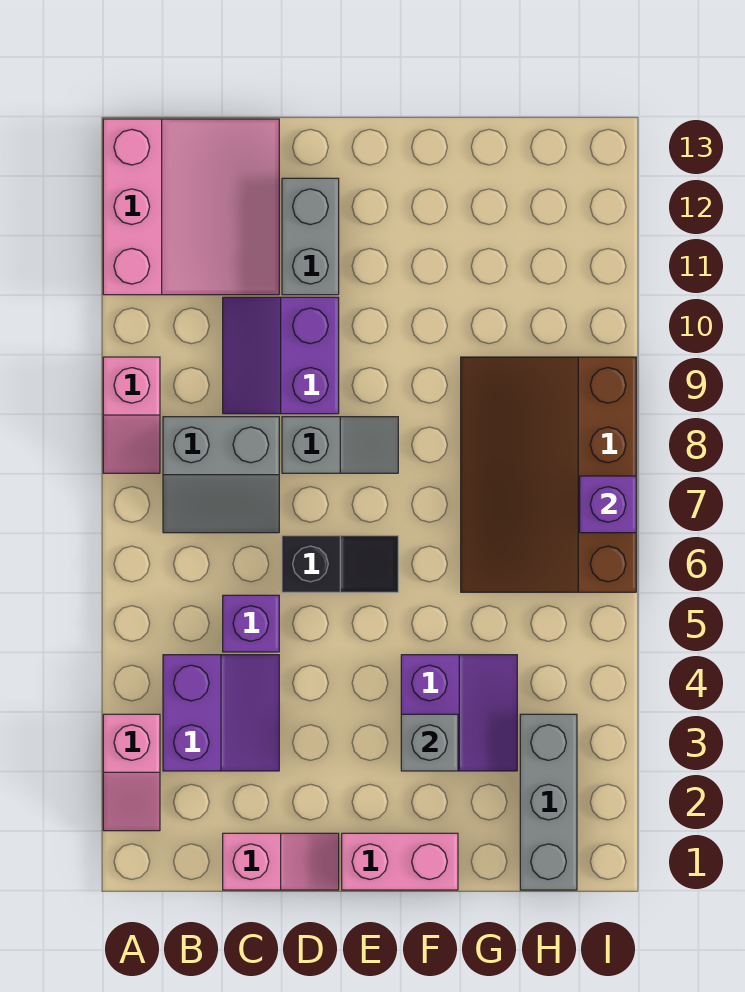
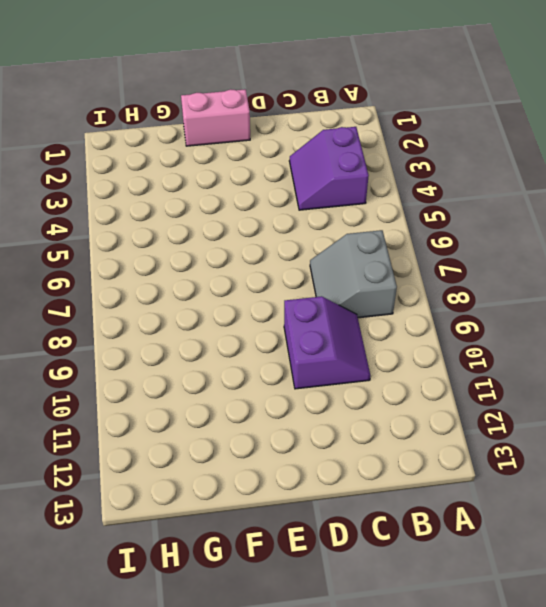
grey slope B7:C8 level 1 top B -> grey slope B7:C8 level 1 top 8
none -> pink slope A2:A3 level 1 top 3
none -> pink slope A8:A9 level 1 top 9
none -> pink slope A11:C13 level 1 top A

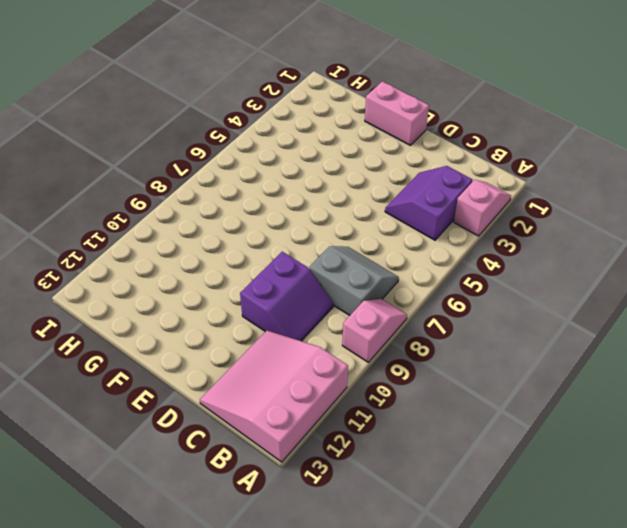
none -> pink slope C1:D1 level 1 top C
none -> purple brick C5 level 1
none -> black slope D6:E6 level 1 top D

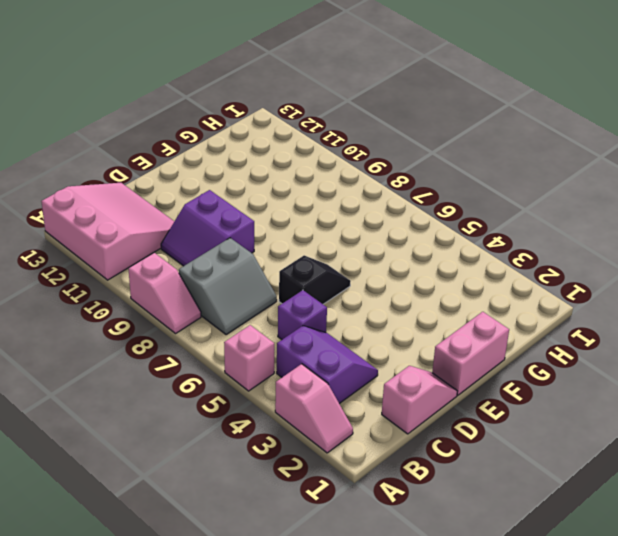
pink brick A5 level 1 -> none
none -> grey slope D8:E8 level 1 top D
none -> grey brick D11:D12 level 1
none -> purple slope F3:G4 level 1 top F

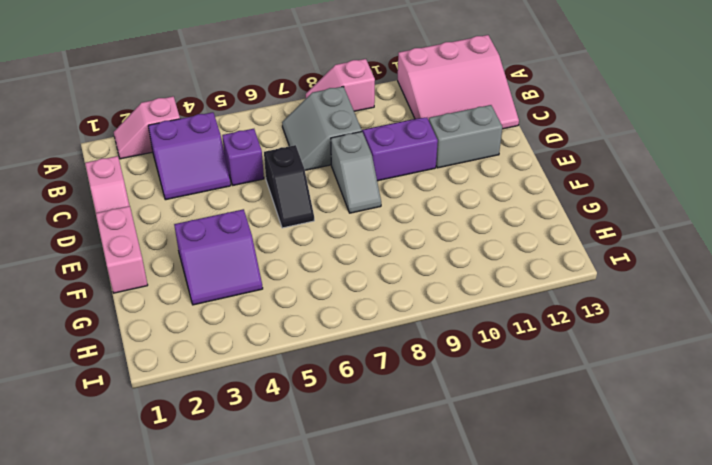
none -> brown slope G6:I9 level 1 top I
none -> grey brick H1:H3 level 1
none -> grey brick F3 level 2

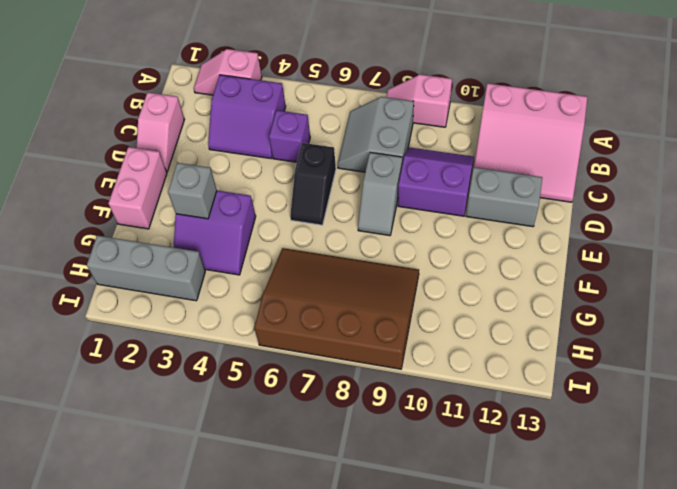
none -> purple brick I7 level 2

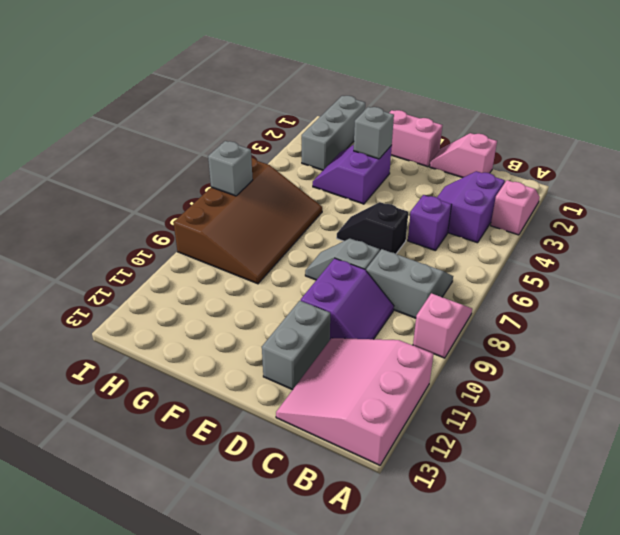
grey brick I7 level 2 -> purple brick I7 level 2

